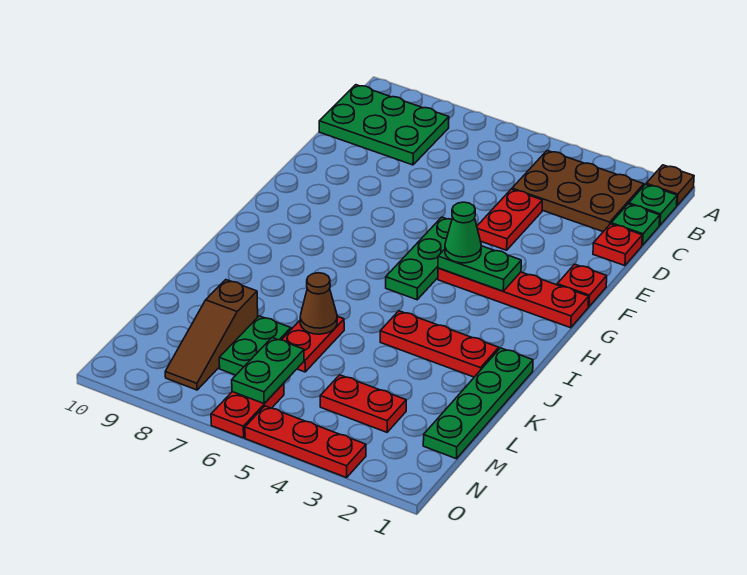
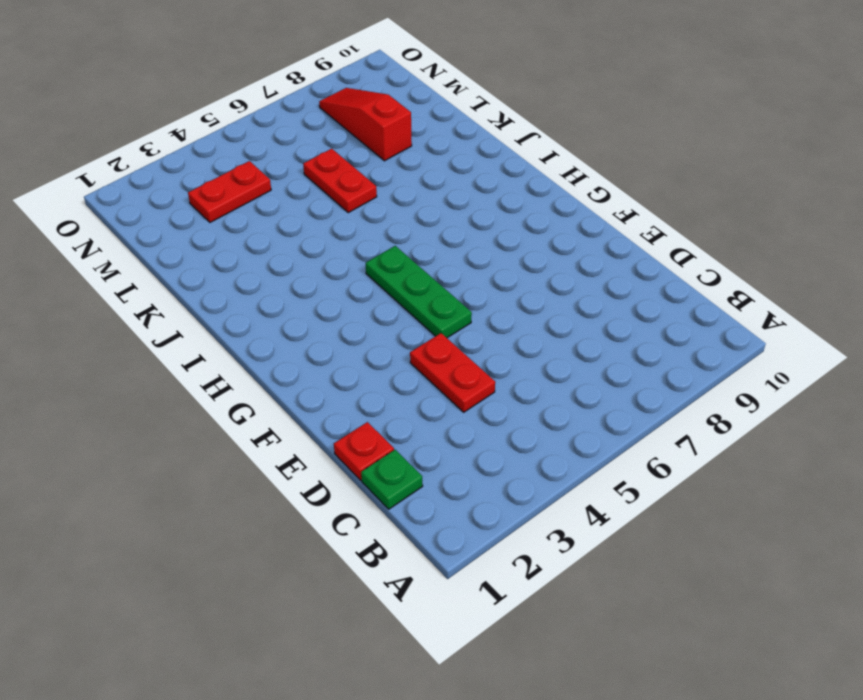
red slope L8:N8 level 1 top L -> brown slope L8:N8 level 1 top L
none -> brown plate A1 level 1
none -> green plate B1 level 1
none -> brown plate B2:C4 level 1

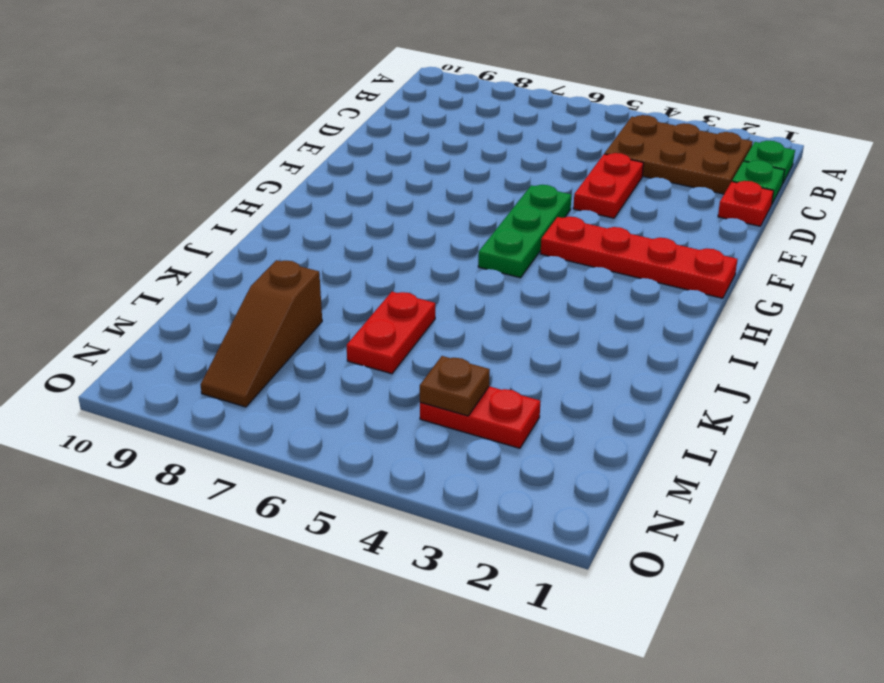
brown plate M4 level 2 -> brown plate A1 level 1
none -> green plate B8:C10 level 1
none -> red plate F1 level 1
none -> green plate J1:M1 level 1

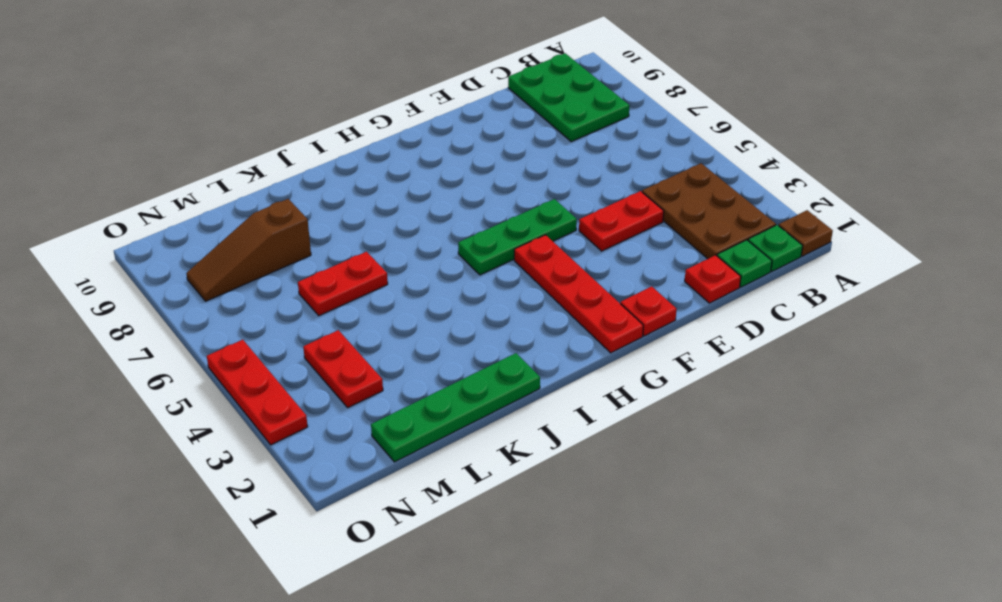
none -> red plate J2:J4 level 1
none -> green plate L7:M7 level 1
none -> red plate N6:O6 level 1

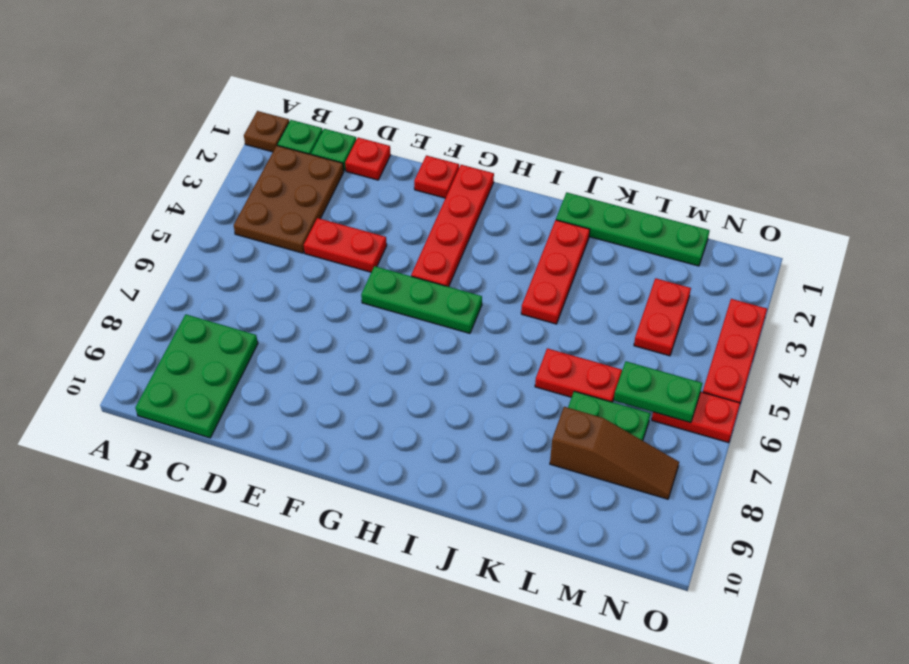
none -> green plate G3:G4 level 2
none -> brown cone K6 level 2
none -> green cone G4 level 3

